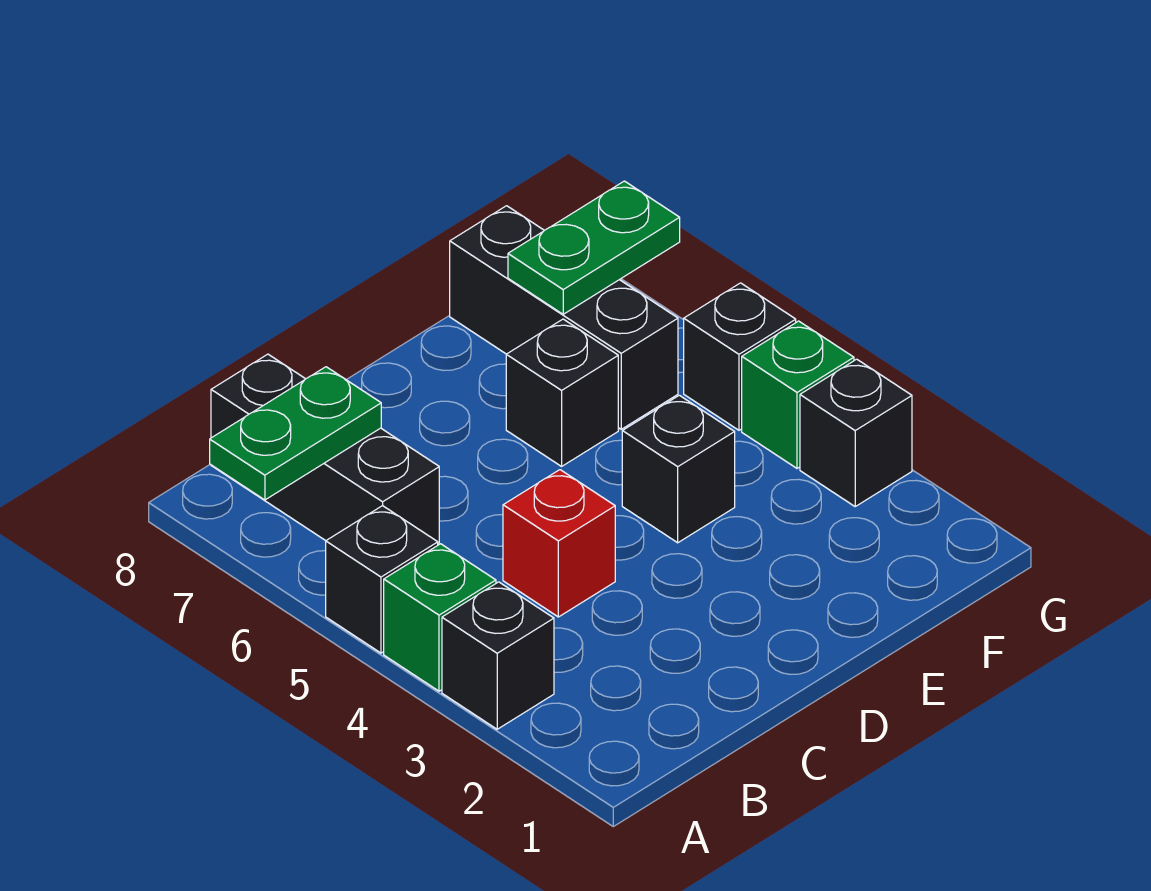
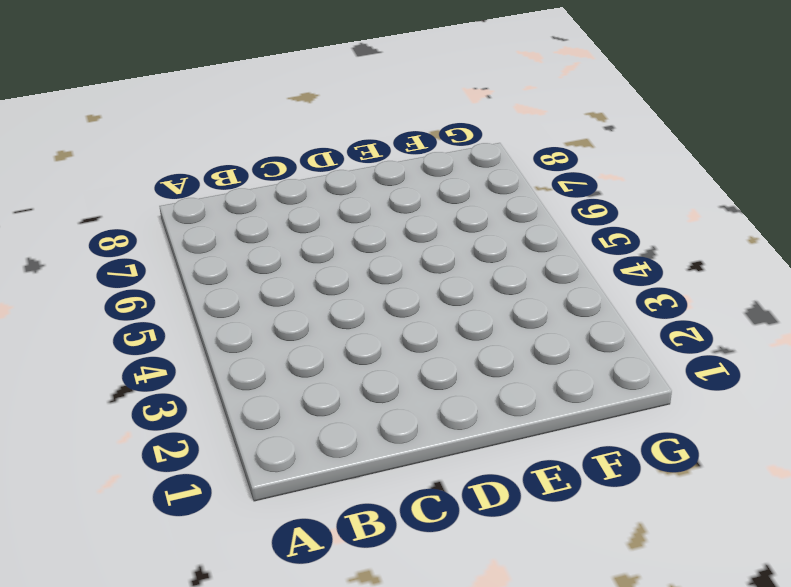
none -> black brick A3 level 1
none -> green brick A4 level 1
none -> black brick A5 level 1

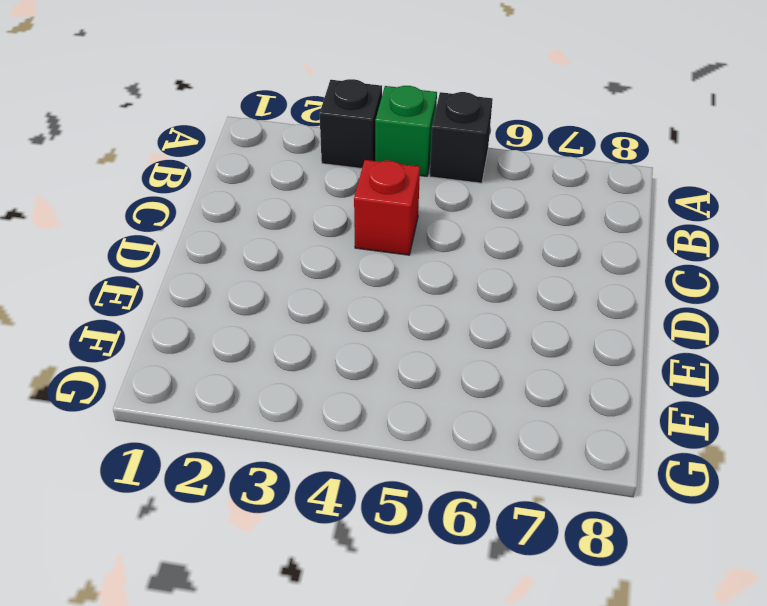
none -> black brick B6:B8 level 1
none -> black brick E4 level 1
none -> black brick E6 level 1

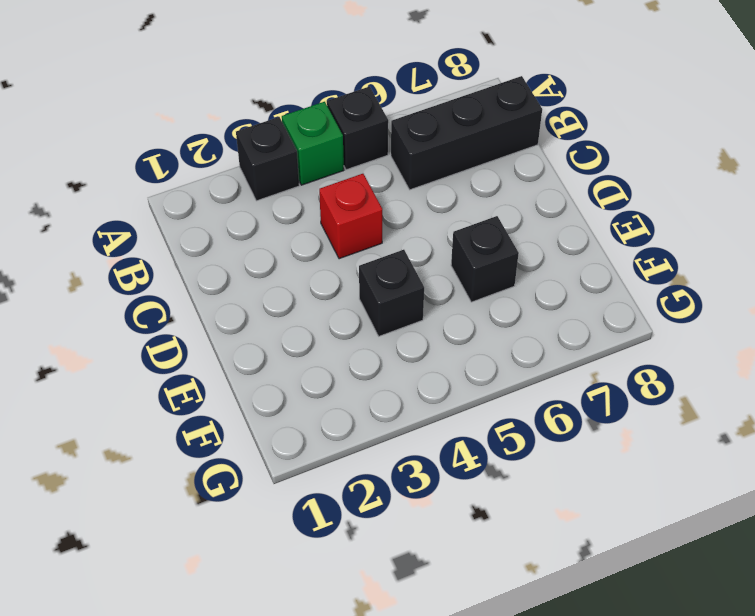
none -> black brick F6:F8 level 1
none -> black brick G3 level 1
none -> green brick G4 level 1

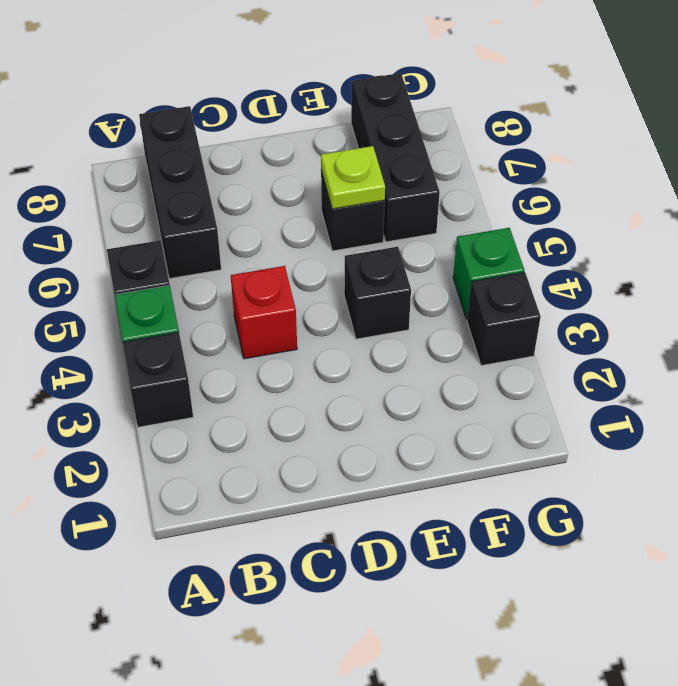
lime plate E6 level 2 -> none
none -> black brick G5 level 1
none -> green plate A7:B7 level 2
none -> green plate F7:G7 level 2

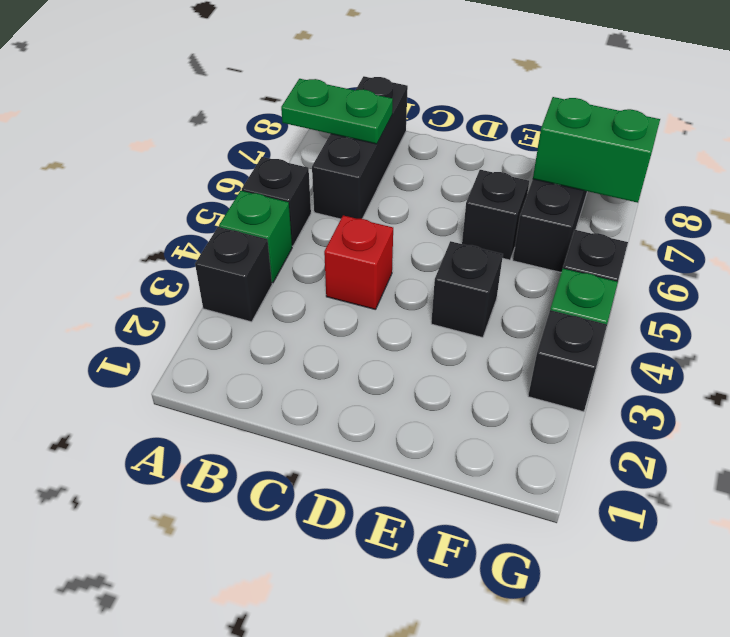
green brick F7:G7 level 2 -> green plate F7:G7 level 2

